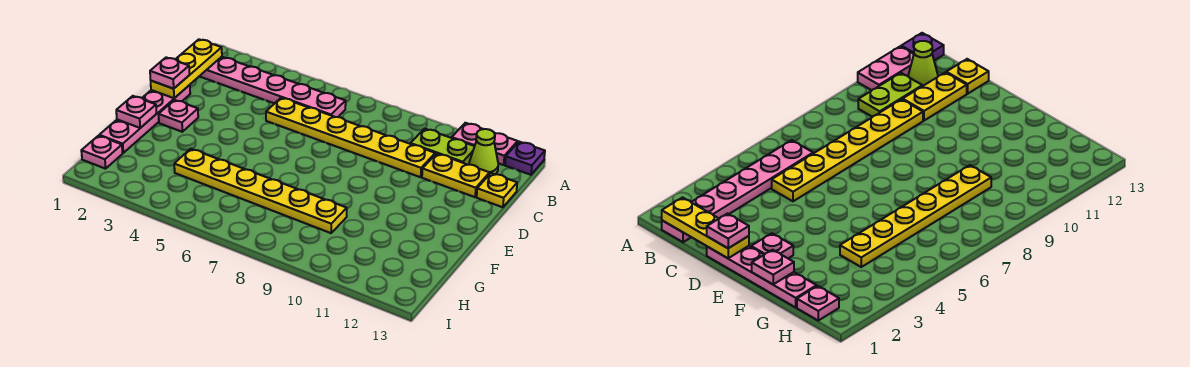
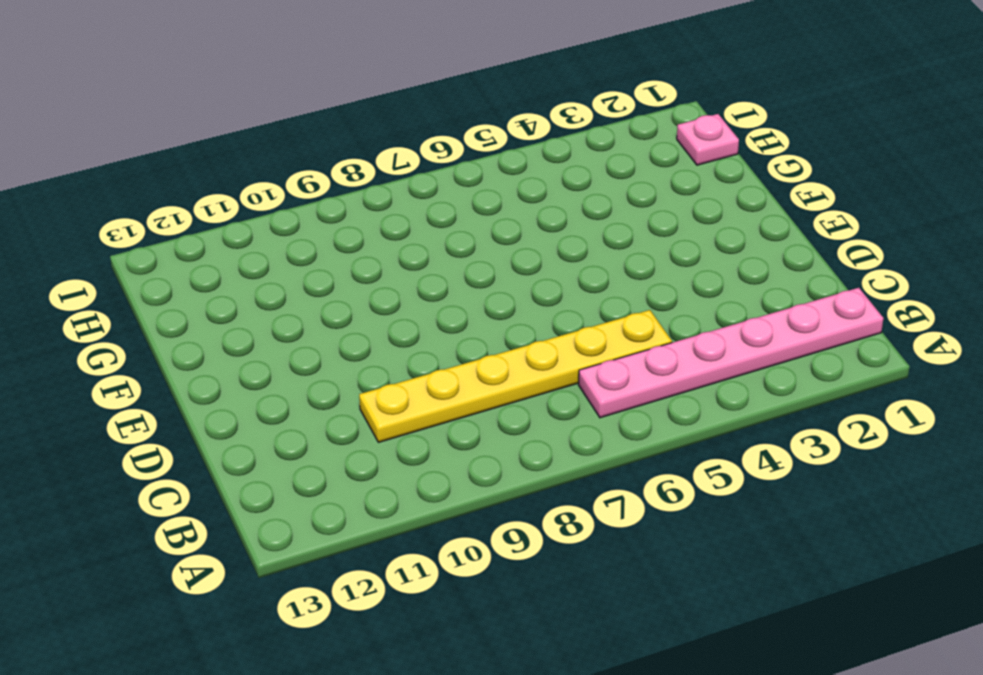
none -> pink plate A11:A12 level 1
none -> purple plate A13 level 1
none -> lime plate B10:B11 level 1

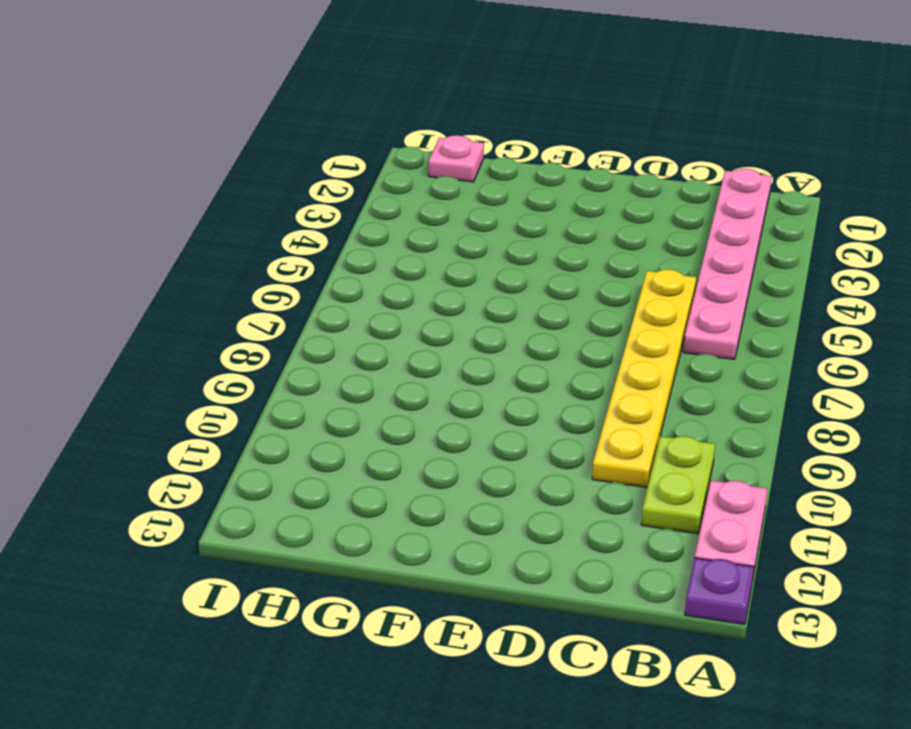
none -> lime cone B12 level 1
none -> yellow plate C11:C12 level 1
none -> yellow plate C13 level 1

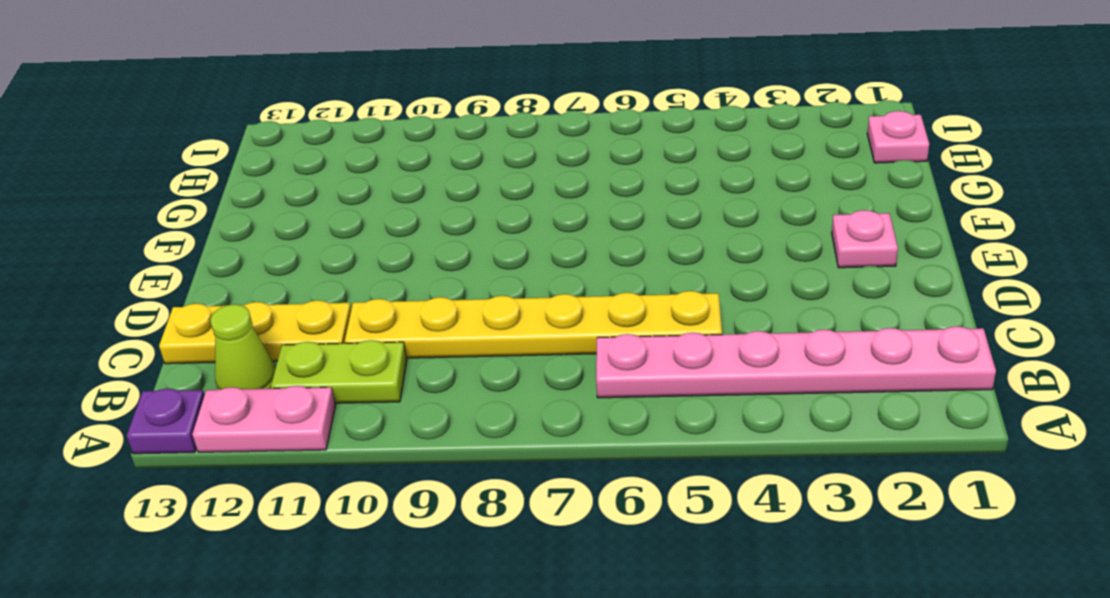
none -> pink plate D1:G1 level 1
none -> yellow plate G4:G9 level 1
none -> yellow plate B1:D1 level 2

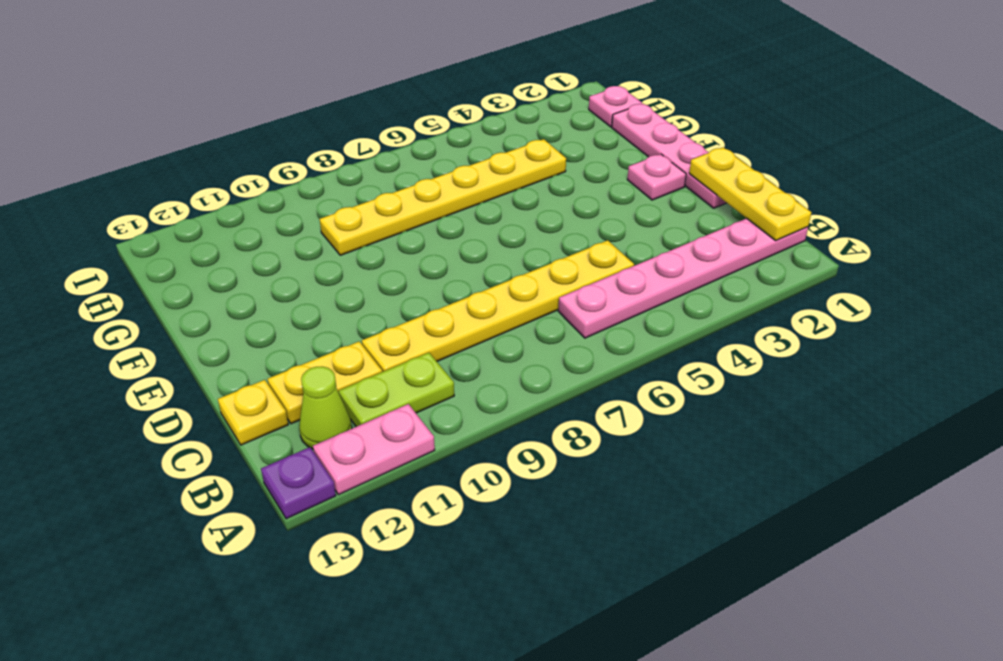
none -> pink plate F1 level 2
none -> pink plate D1 level 3

